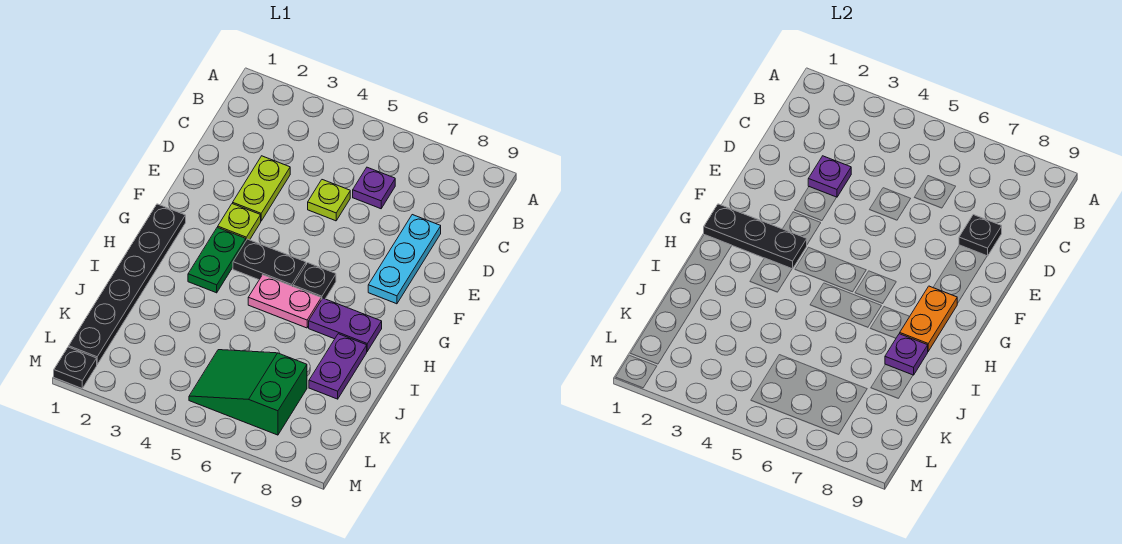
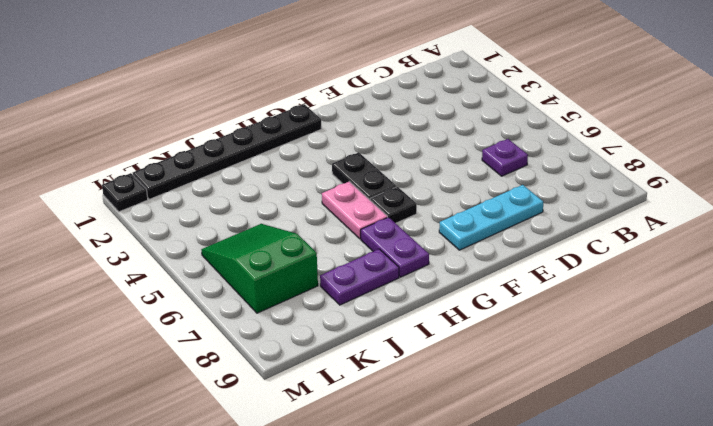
none -> lime plate D3:E3 level 1
none -> lime plate D5 level 1
none -> lime plate F3 level 1

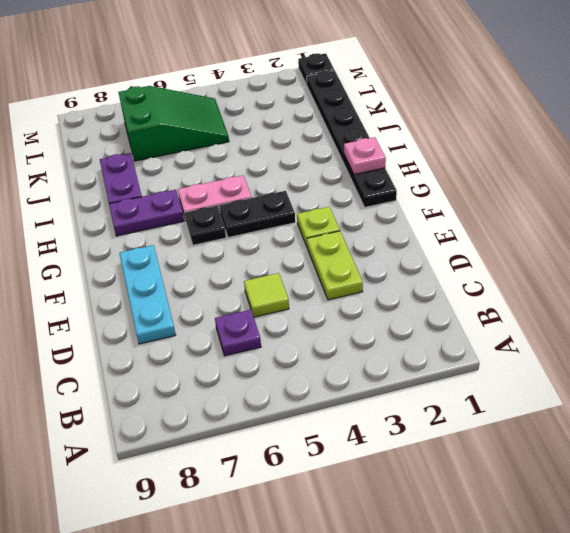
lime tile D5 level 1 -> lime plate D5 level 1
pink plate H1 level 2 -> none
none -> green plate G3:H3 level 1
none -> purple plate D3 level 2
none -> black plate D8 level 2

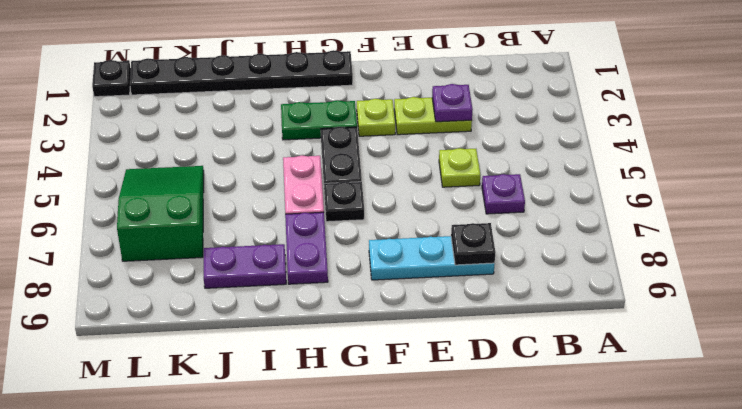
none -> black plate G1:G3 level 2
none -> orange plate G8:H8 level 2
none -> purple plate I8 level 2

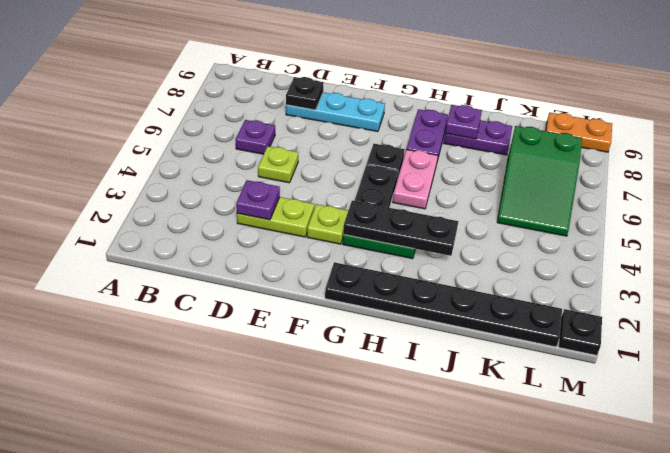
black plate G3:I3 level 2 -> black plate G1:G3 level 2
orange plate L9:M9 level 1 -> orange plate G8:H8 level 2

